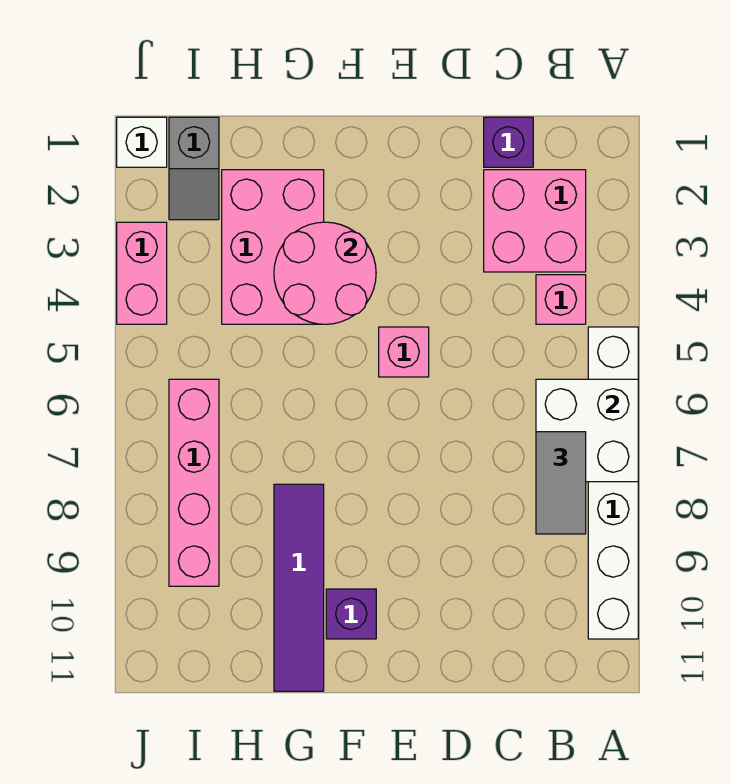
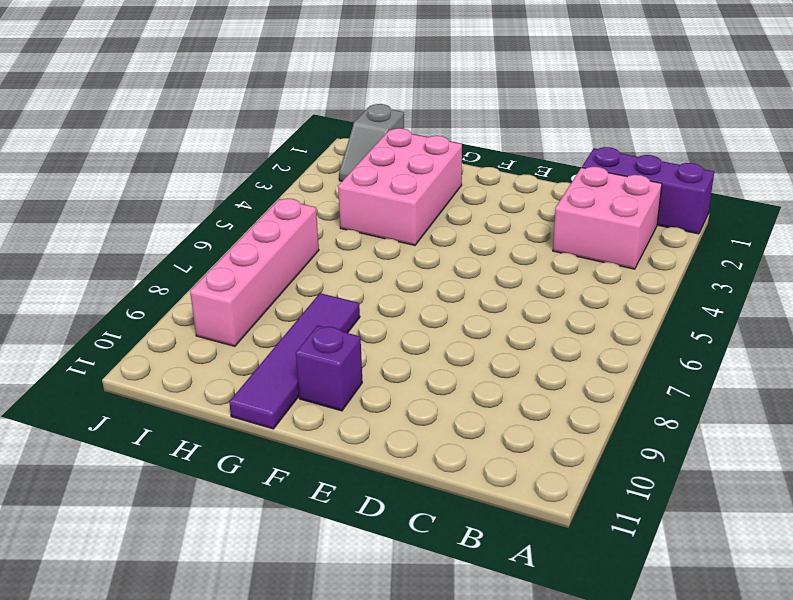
purple brick A1:C1 level 1 -> purple brick C1 level 1
none -> white brick A5:A10 level 1
none -> pink brick B4 level 1
none -> pink brick E5 level 1

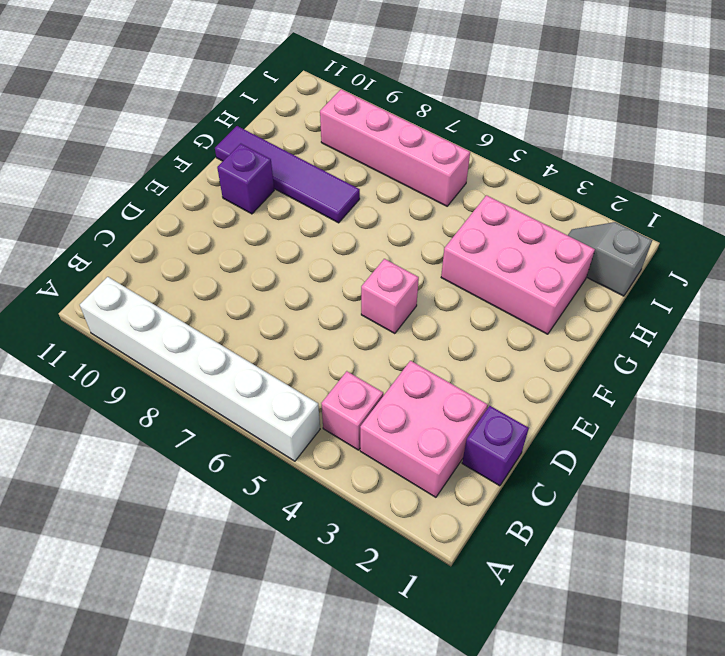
none -> white brick J1 level 1
none -> pink brick J3:J4 level 1
none -> white brick A6:B7 level 2

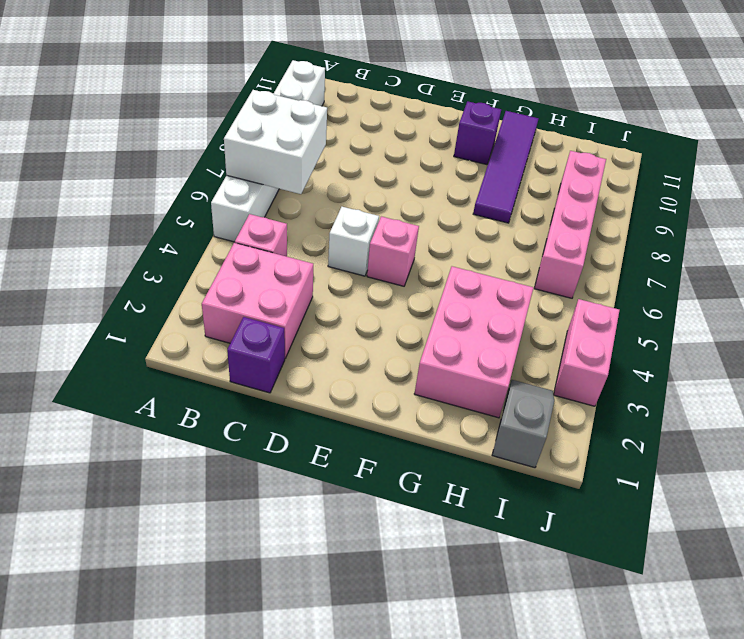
white brick D5 level 1 -> white brick J1 level 1
none -> pink round brick F3:G4 level 2
none -> grey tile B7:B8 level 3

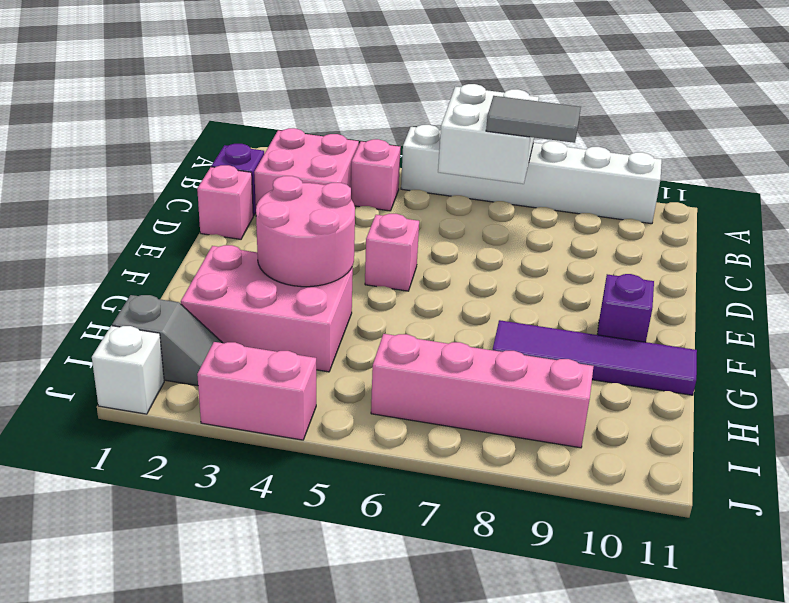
pink brick D1 level 1 -> none

